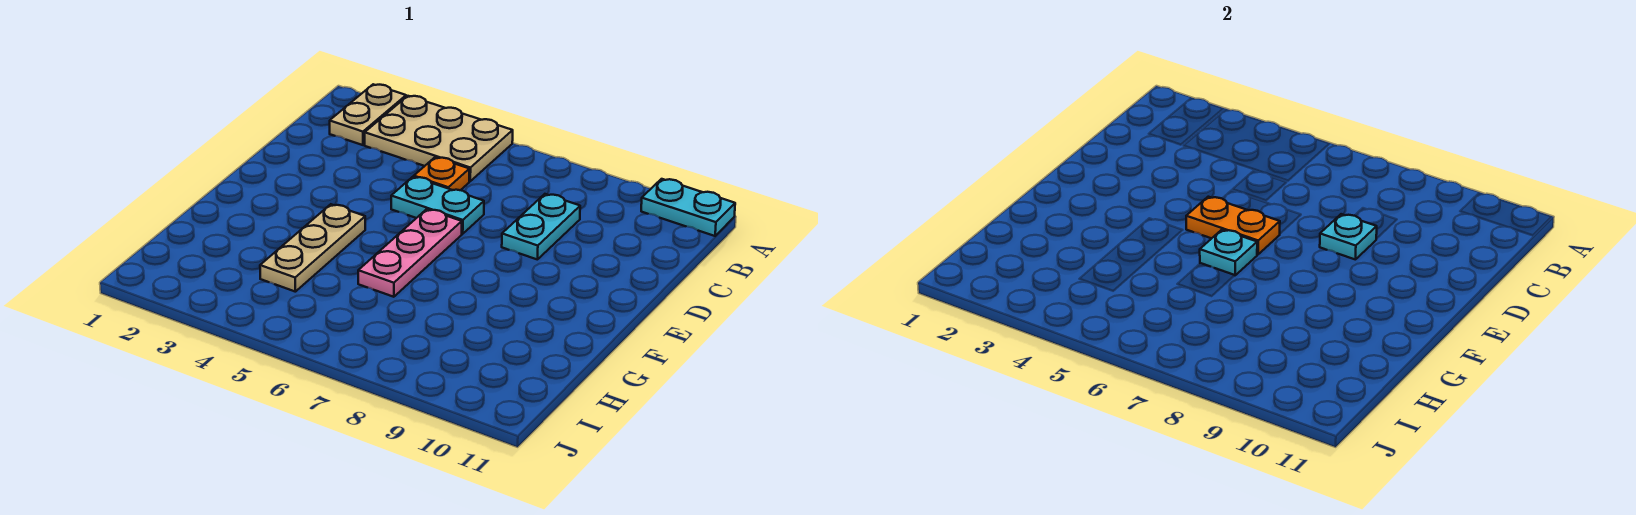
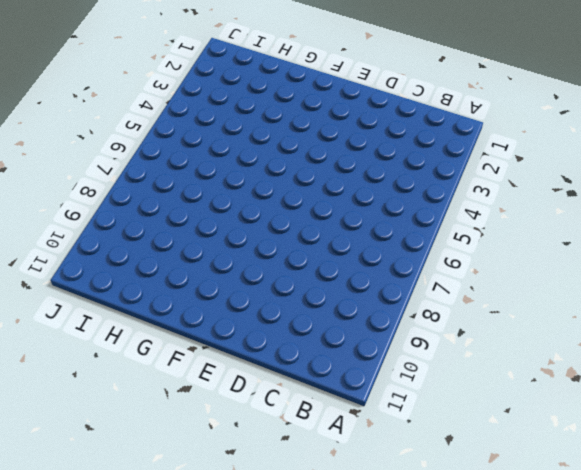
none -> tan plate A2:B2 level 1
none -> tan plate A3:B5 level 1

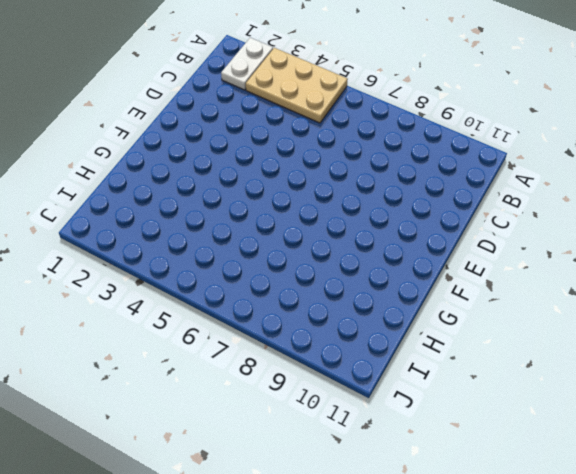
white plate A2:B2 level 1 -> tan plate A2:B2 level 1
none -> cyan plate A10:A11 level 1
none -> orange plate C5 level 1

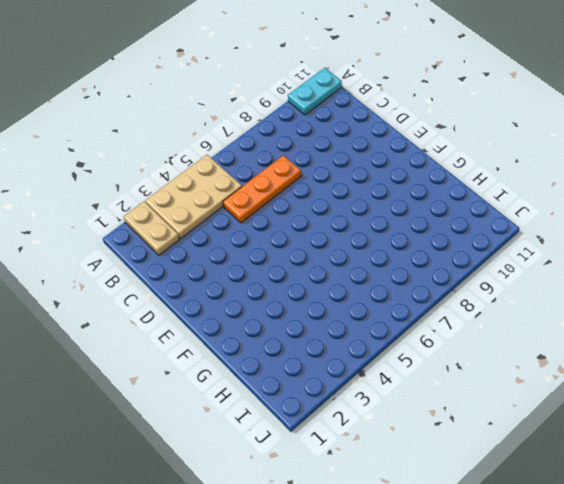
orange plate C5:C7 level 1 -> orange plate C5 level 1
none -> cyan plate C8:D8 level 1
none -> cyan plate D5:D6 level 1

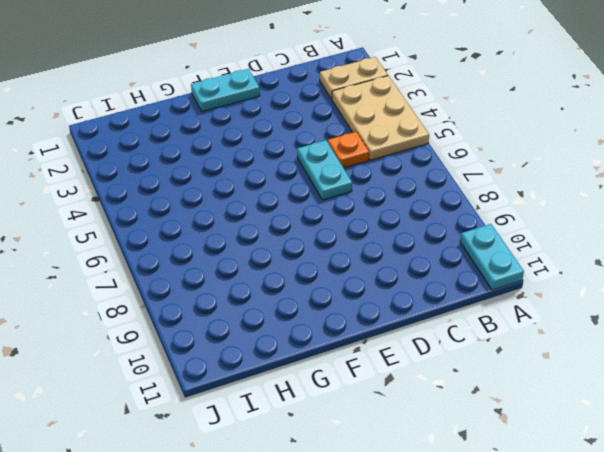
cyan plate E1:F1 level 1 -> cyan plate C8:D8 level 1
none -> pink plate E6:G6 level 1
none -> tan plate F4:H4 level 1

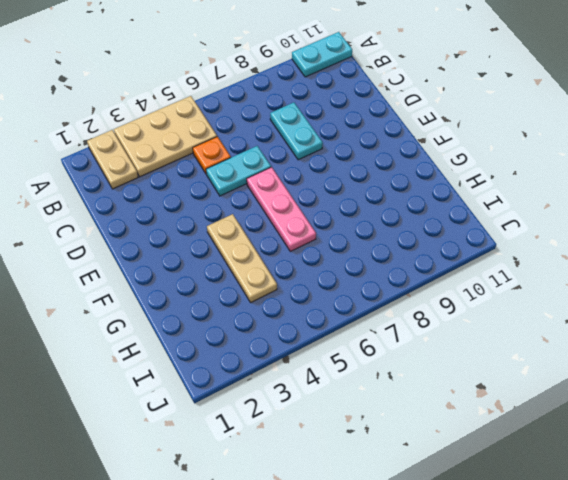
none -> cyan plate D8 level 2
none -> orange plate E5:E6 level 2

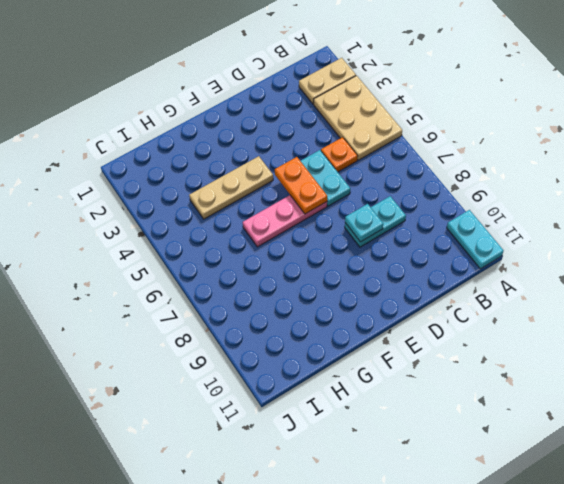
none -> cyan plate F6 level 2

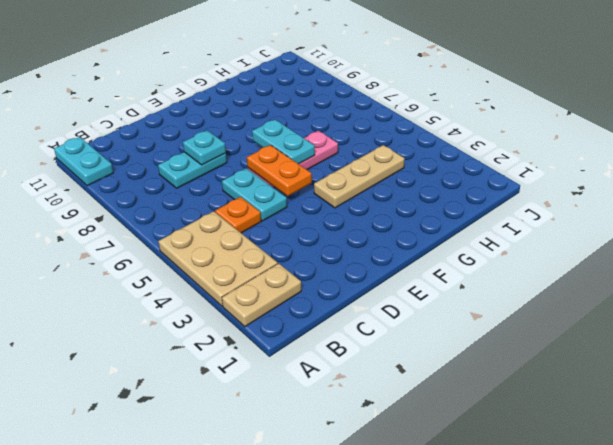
cyan plate F6:F7 level 2 -> cyan plate F6 level 2

